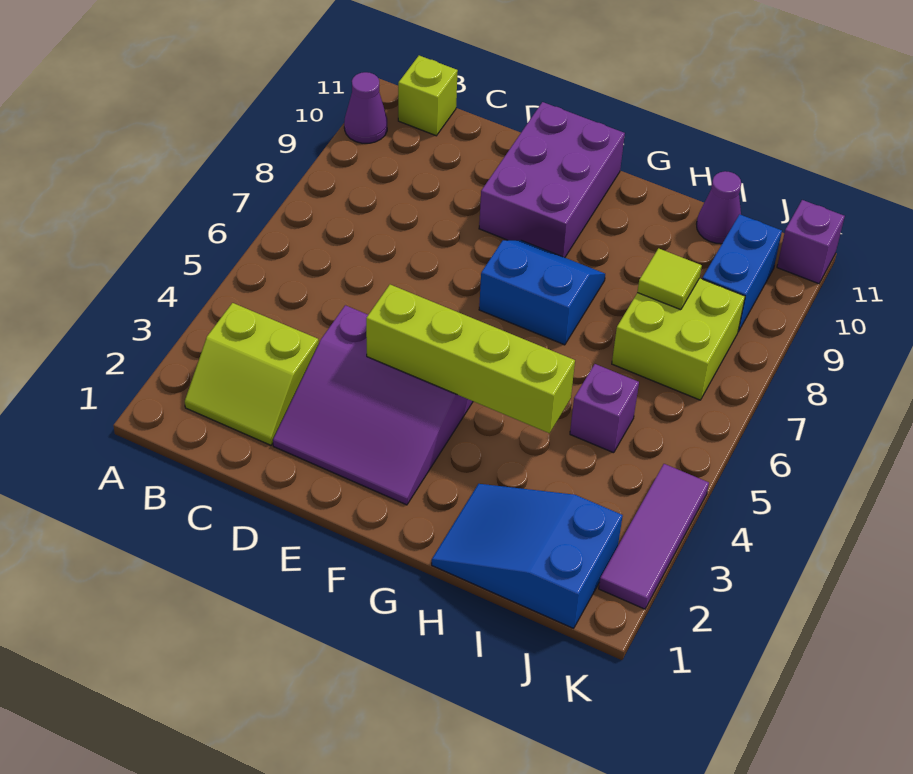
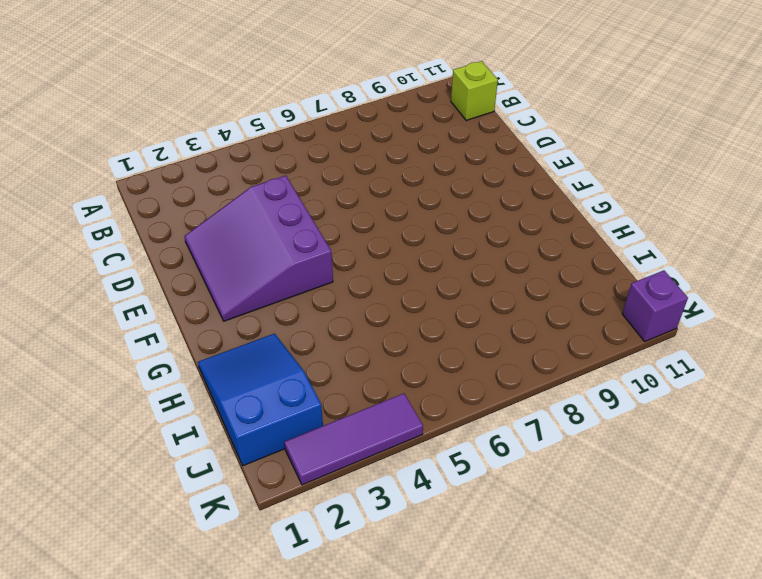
none -> purple cone A10 level 1
none -> lime slope B2:C3 level 1 top 3
none -> purple brick E9:F11 level 1

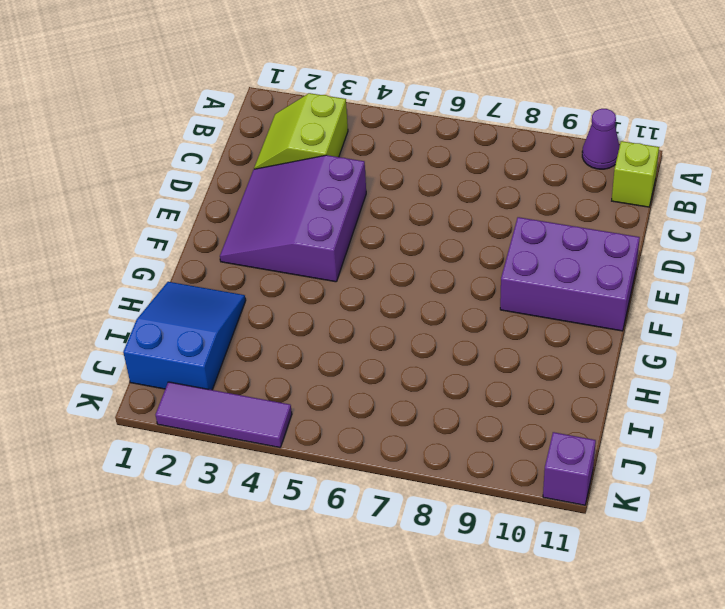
none -> blue slope F7:G8 level 1 top 7
none -> purple brick I5 level 1
none -> lime brick I7:J8 level 1

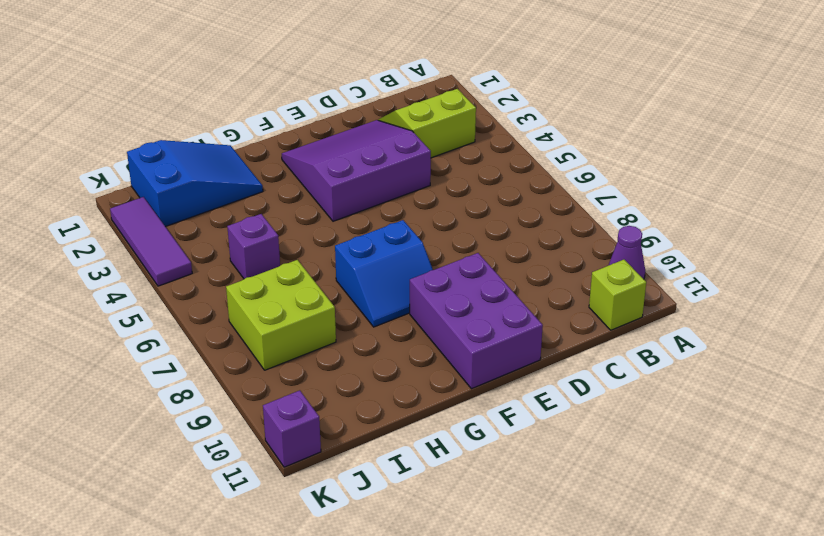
none -> purple cone I11 level 1
none -> blue brick J9:J10 level 1
none -> lime brick E4:H4 level 2

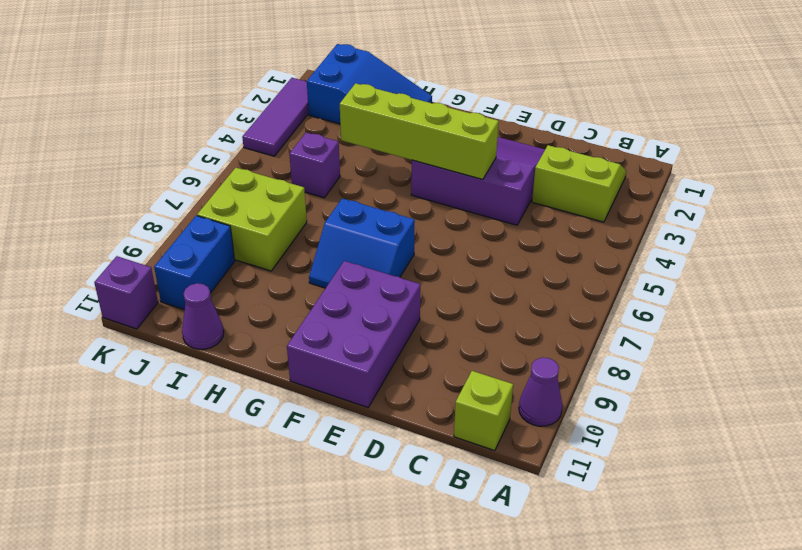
none -> lime tile I8 level 2

